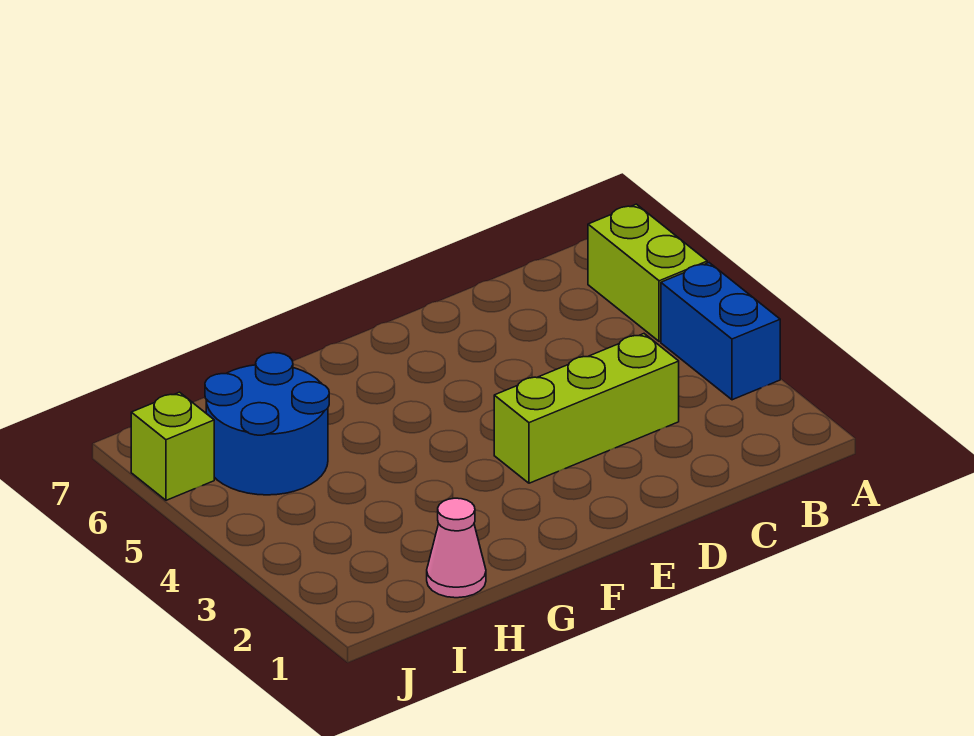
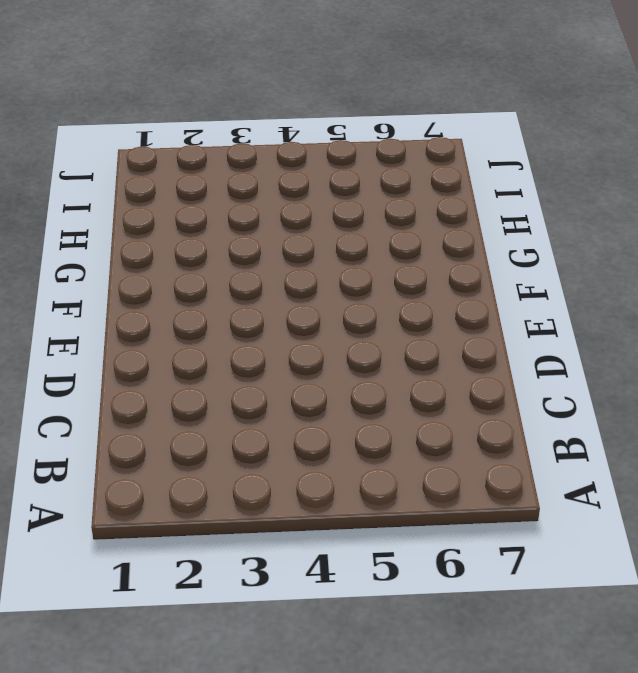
none -> blue brick A3:A4 level 1
none -> lime brick A5:A6 level 1

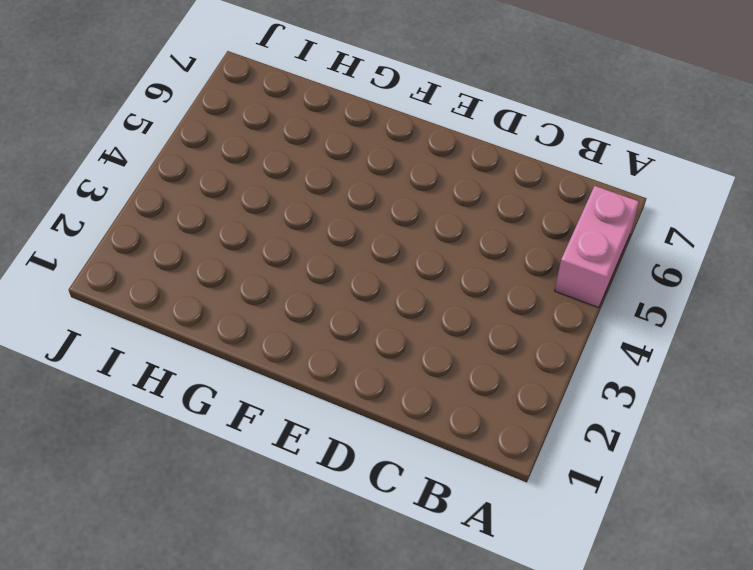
pink brick A5:A6 level 1 -> lime brick A5:A6 level 1
none -> blue brick A3:A4 level 1
none -> lime brick C3:E3 level 1

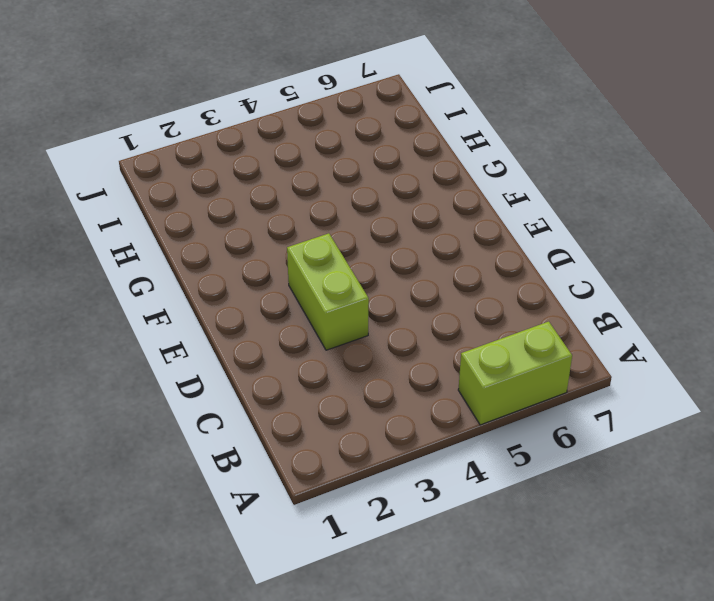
lime brick D3:E3 level 1 -> lime brick C3:E3 level 1
none -> blue brick A3:A4 level 1
none -> pink cone H1 level 1

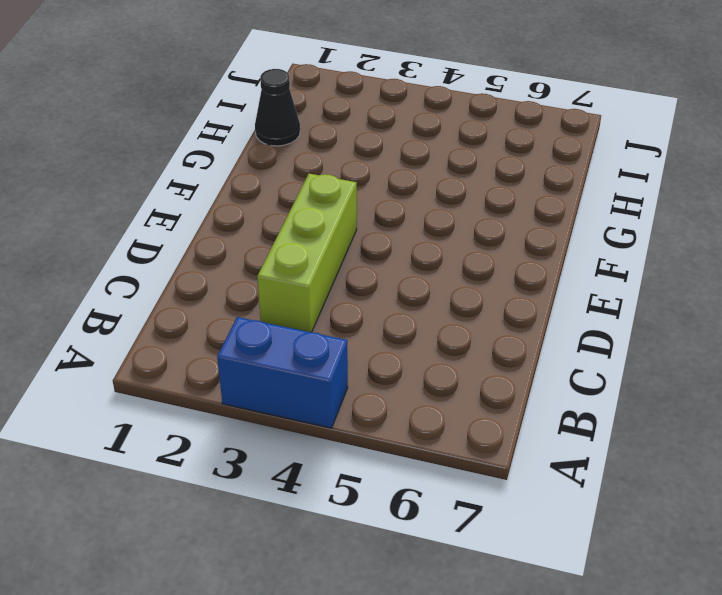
black cone H1 level 1 -> pink cone H1 level 1
none -> lime brick A5:A6 level 1
none -> blue round brick H5:I6 level 1

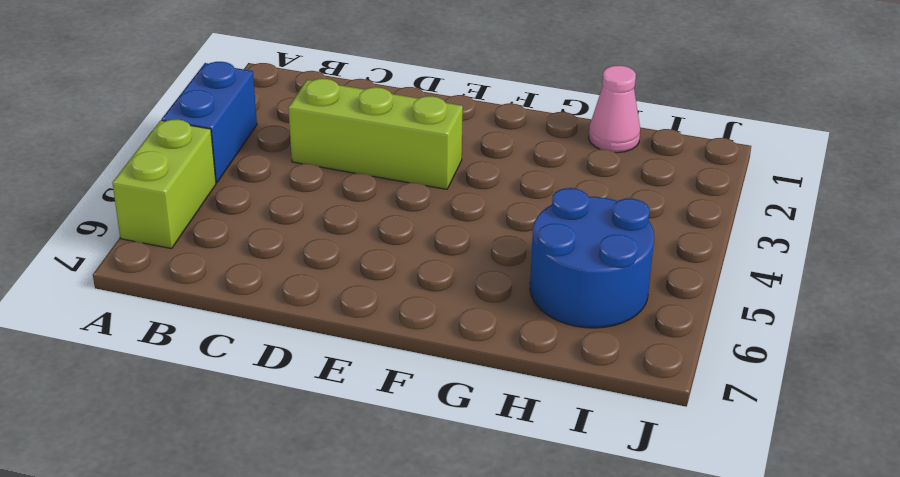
none -> lime brick J6 level 1

